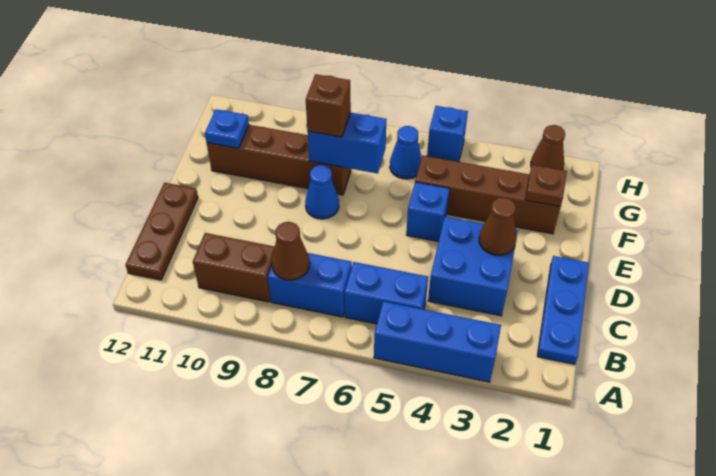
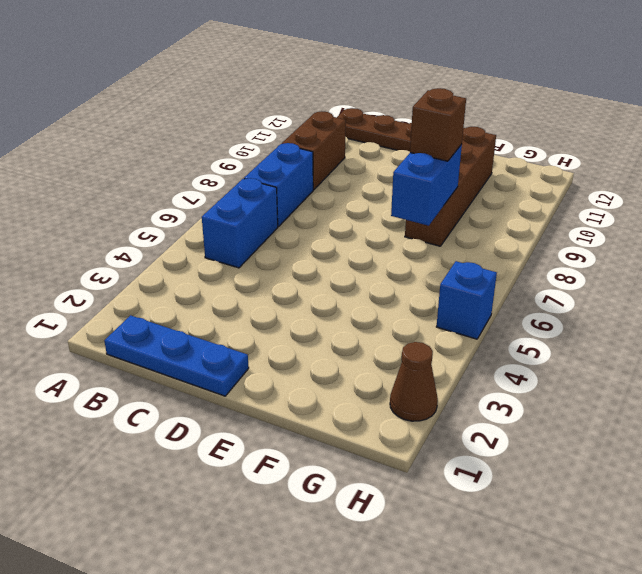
none -> blue brick A3:A5 level 1
none -> blue brick C3:D4 level 1
none -> blue brick E5 level 1

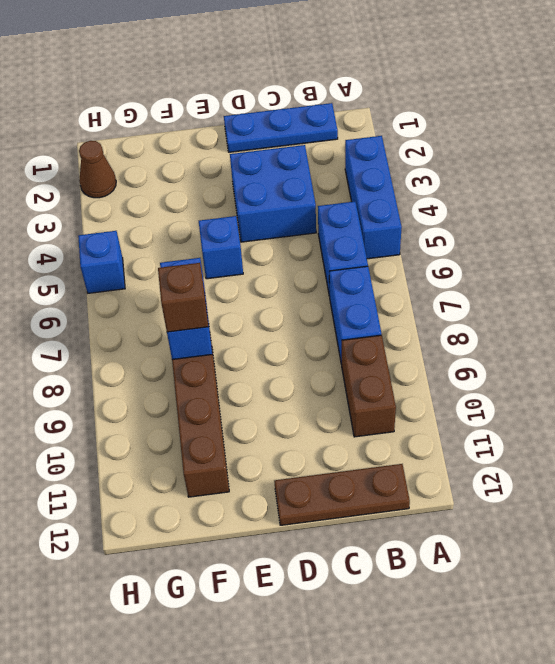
none -> blue cone E8 level 1
none -> brown brick F2:F5 level 1
none -> blue cone G6 level 1

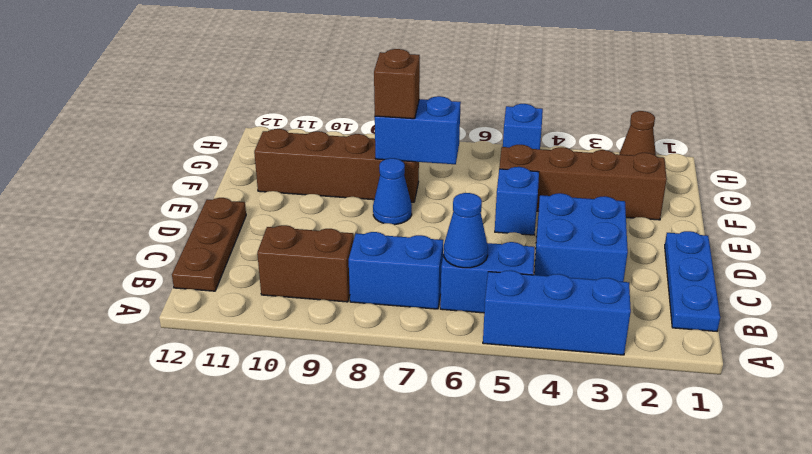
blue cone B6 level 2 -> blue cone G6 level 1
none -> brown cone B8 level 2
none -> brown cone D3 level 2
none -> brown plate F2 level 2

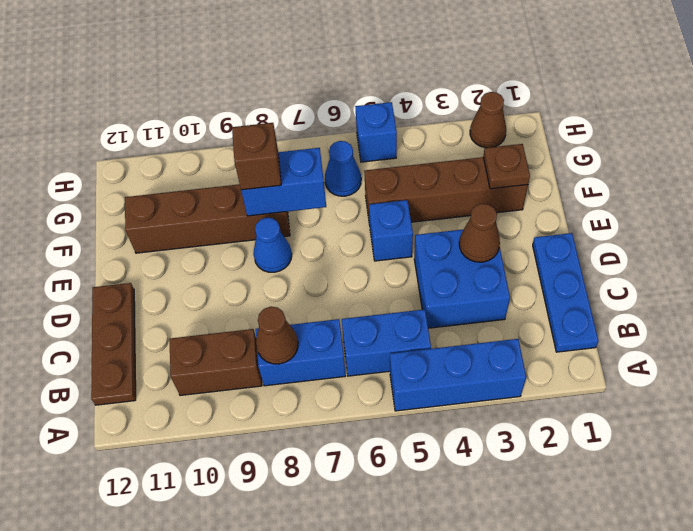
none -> blue plate F11 level 2

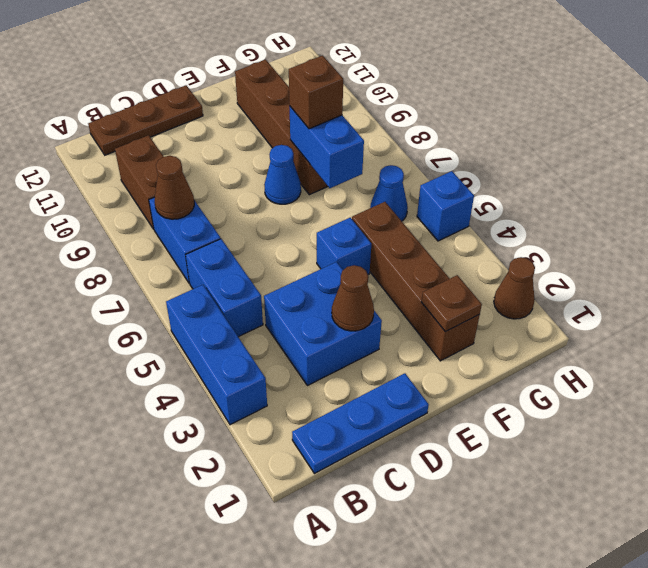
none -> blue plate F11 level 2

